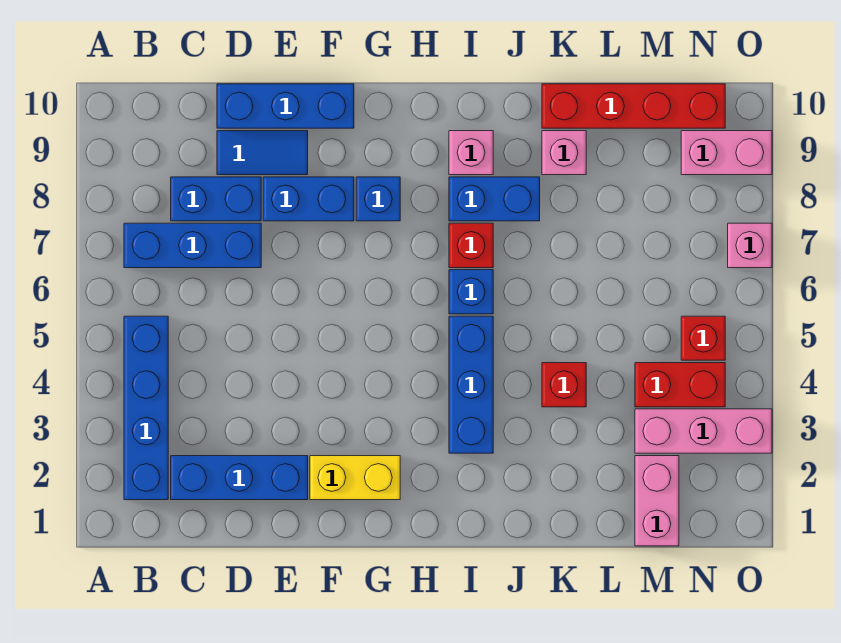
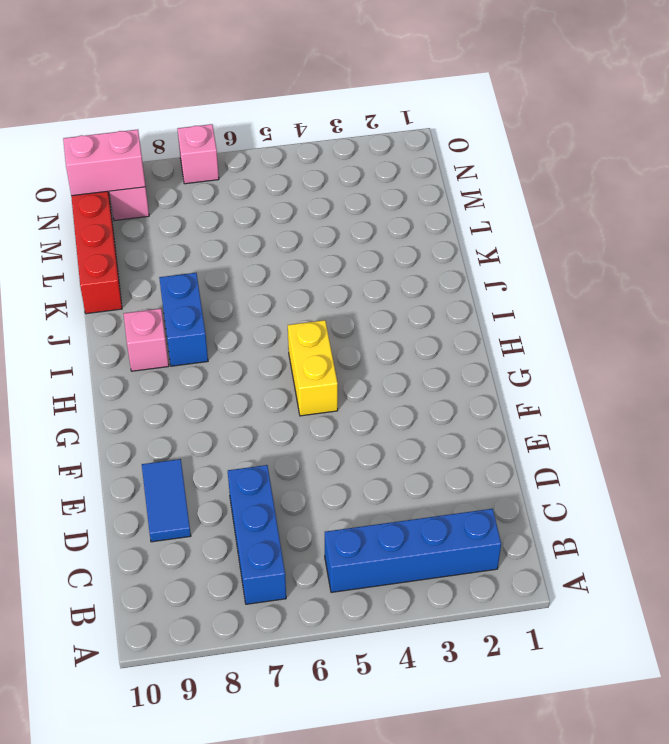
yellow brick G5:H5 level 1 -> yellow brick F2:G2 level 1
pink brick N9:N10 level 2 -> pink brick M1:M2 level 1
none -> blue brick C2:E2 level 1
none -> blue brick C8:D8 level 1
none -> blue brick D10:F10 level 1

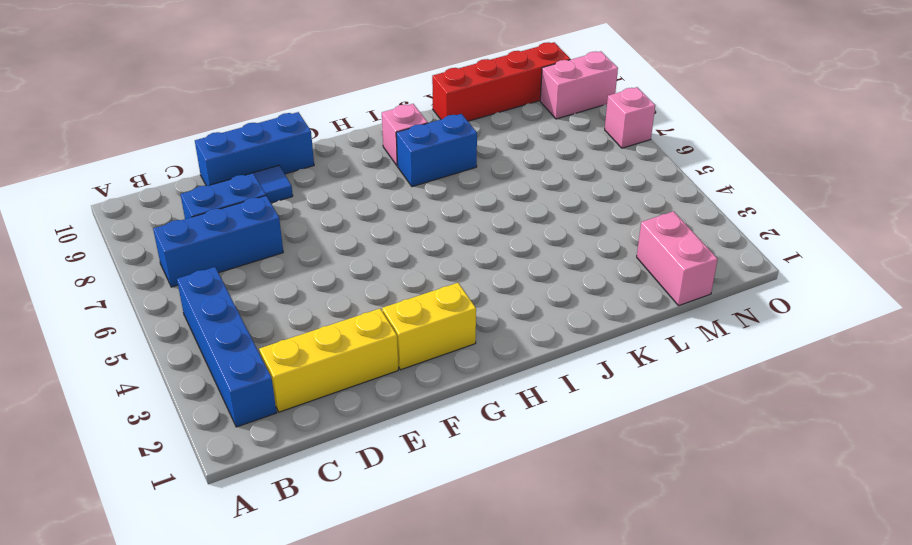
yellow brick C2:E2 level 1 -> blue brick C2:E2 level 1
none -> blue brick E8:F8 level 1
none -> blue brick G8 level 1
none -> blue brick I3:I5 level 1

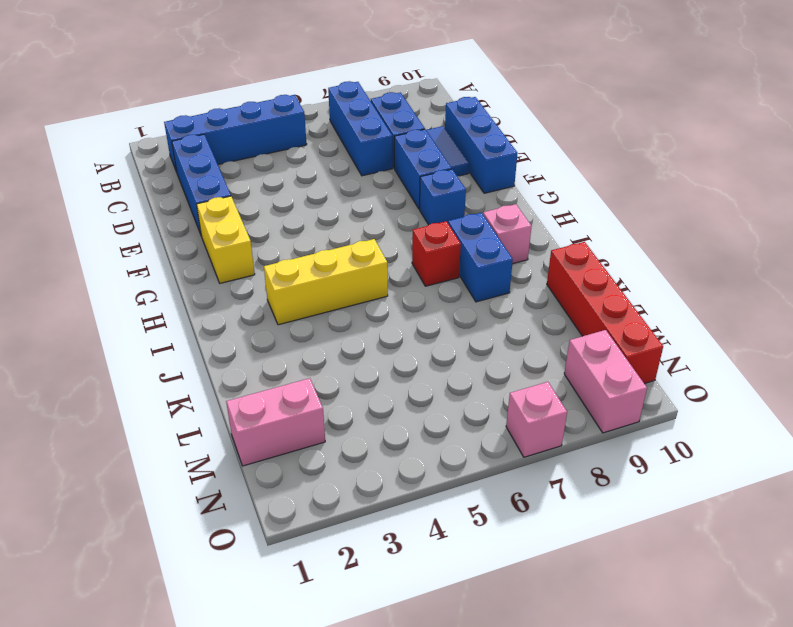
yellow brick I3:I5 level 1 -> blue brick I3:I5 level 1
none -> blue brick I6 level 1
none -> red brick K4 level 1
none -> pink brick K9 level 1

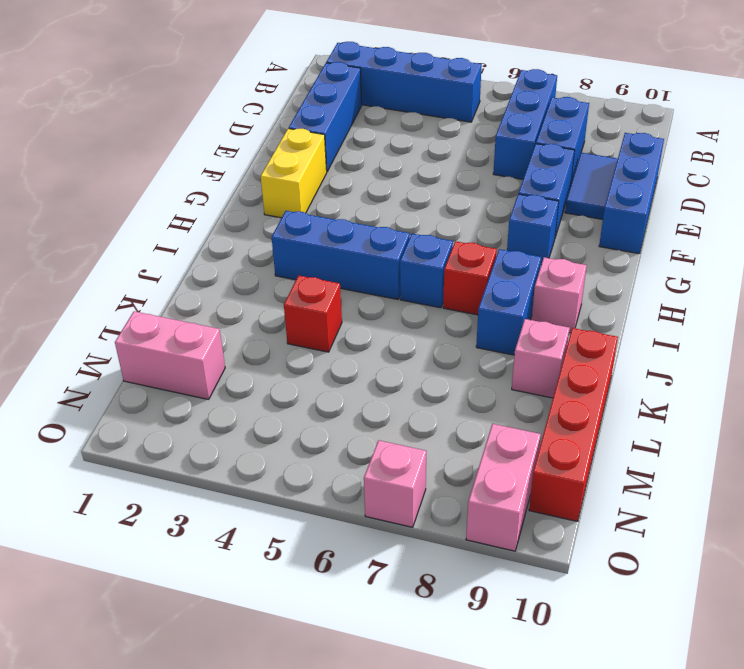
none -> pink brick M3:O3 level 1
none -> red brick M4:N4 level 1
none -> red brick N5 level 1

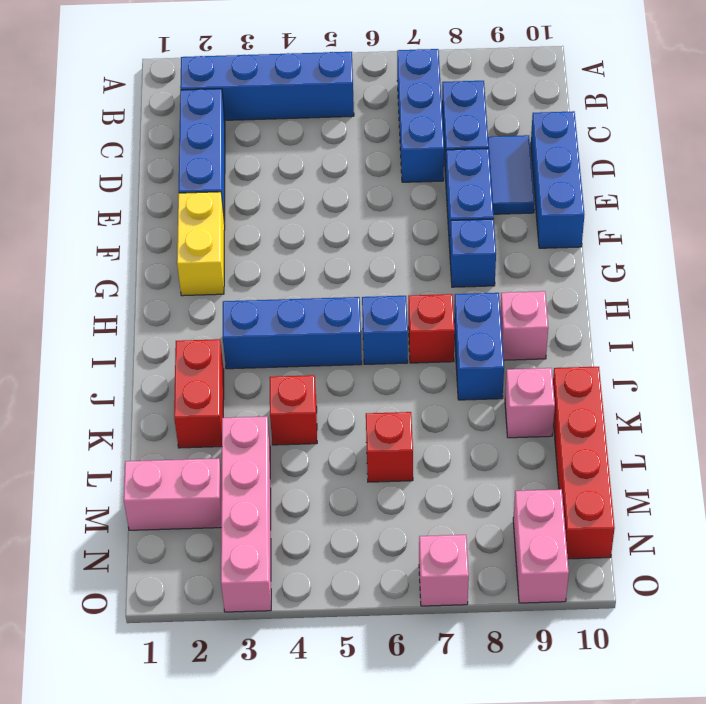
red brick J2:K2 level 1 -> red brick M4:N4 level 1
pink brick L3:O3 level 1 -> pink brick M3:O3 level 1
red brick L6 level 1 -> red brick N5 level 1

